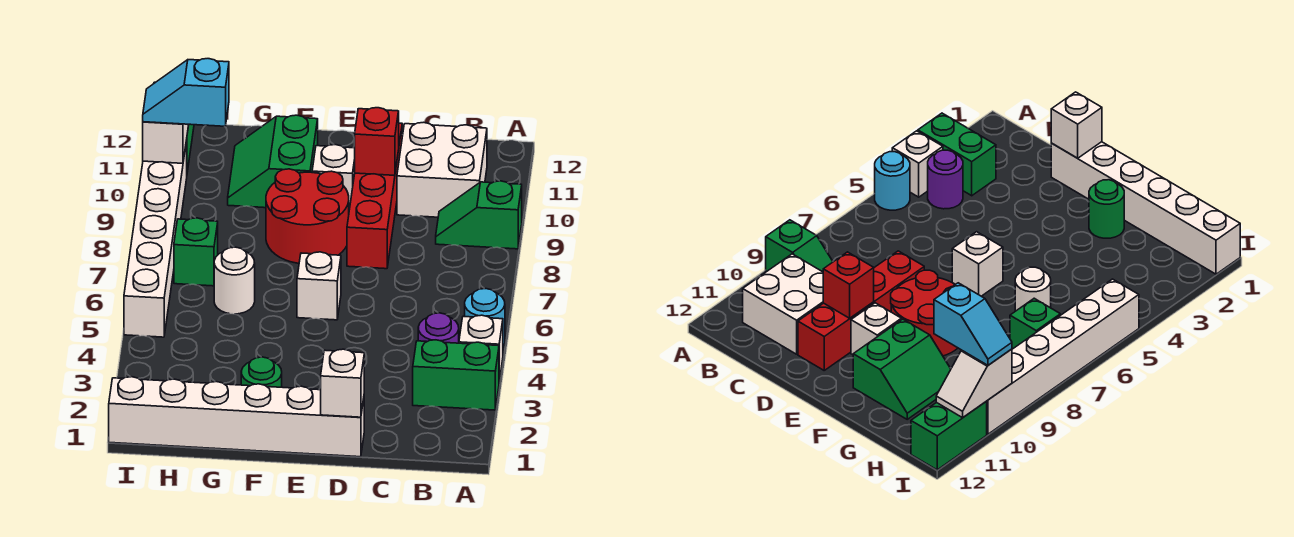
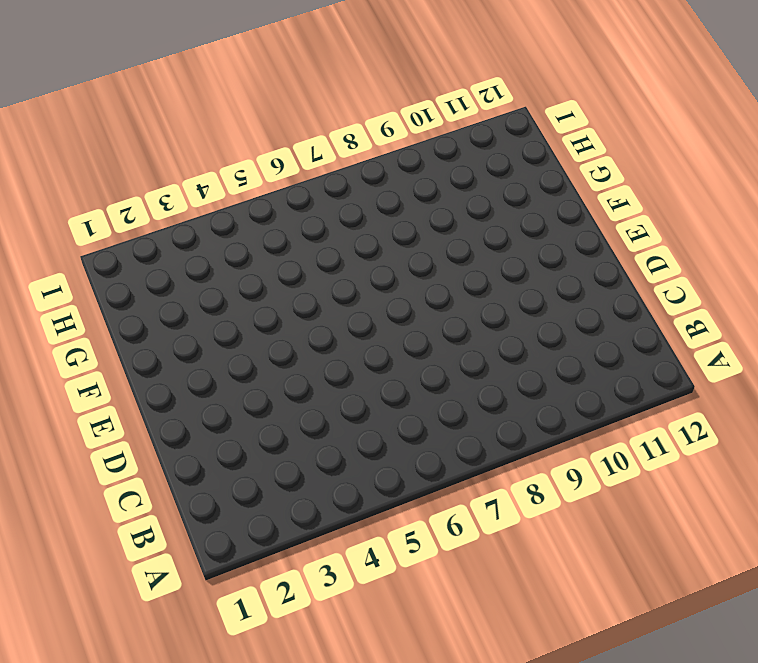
none -> green brick A3:B3 level 1
none -> white brick A4 level 1
none -> cyan round brick A5 level 1

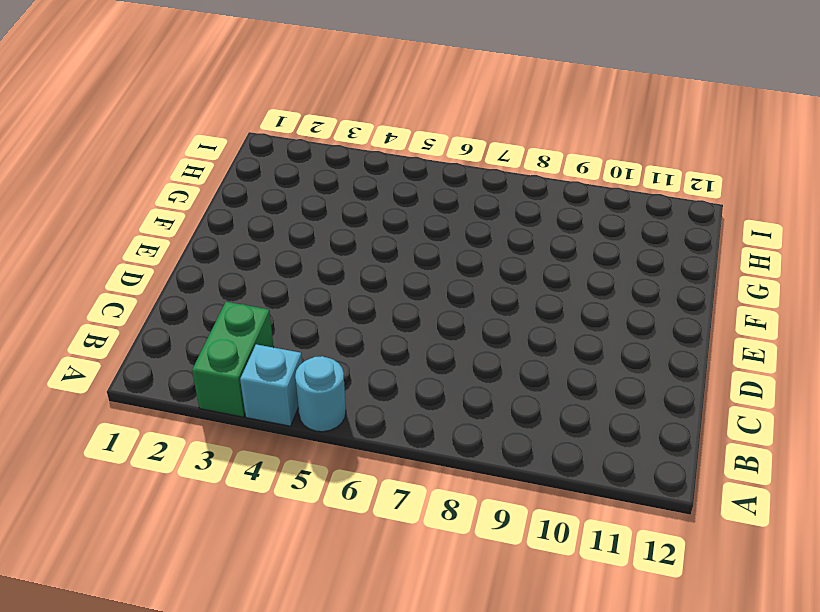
cyan brick A4 level 1 -> white brick A4 level 1
none -> green slope A9:B9 level 1 top A
none -> purple round brick B4 level 1
none -> white brick B10:C11 level 1

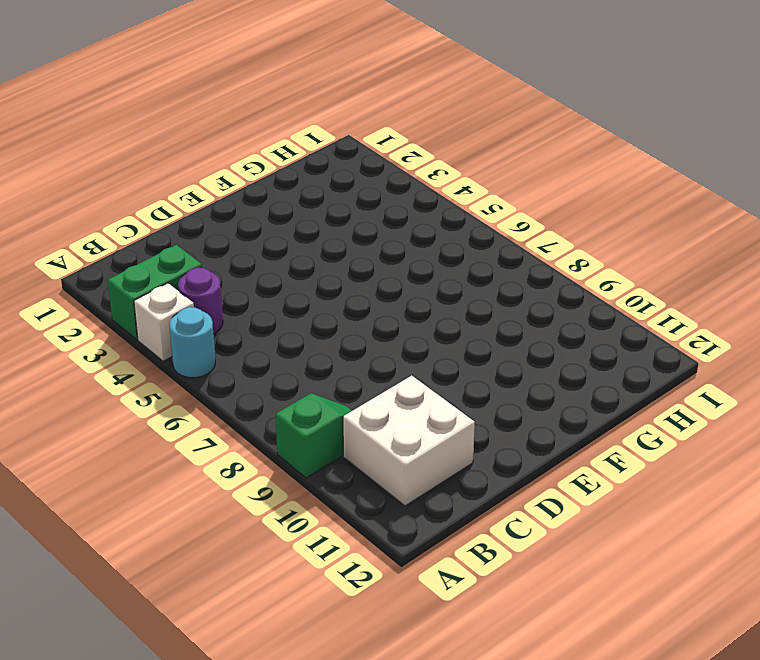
none -> white brick D1:I1 level 1
none -> red brick D8:D11 level 1
none -> white brick E6 level 1

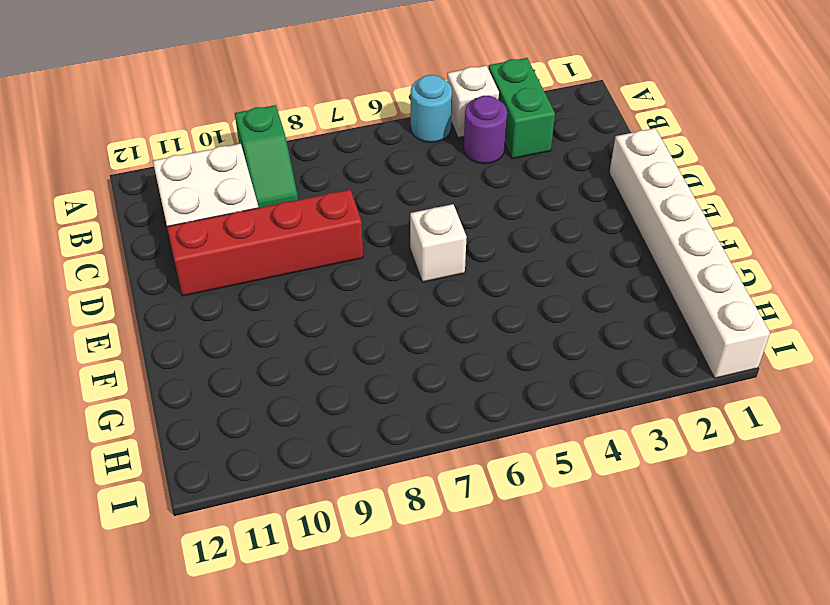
none -> red round brick E8:F9 level 1
none -> white brick E10 level 1
none -> green round brick F2 level 1

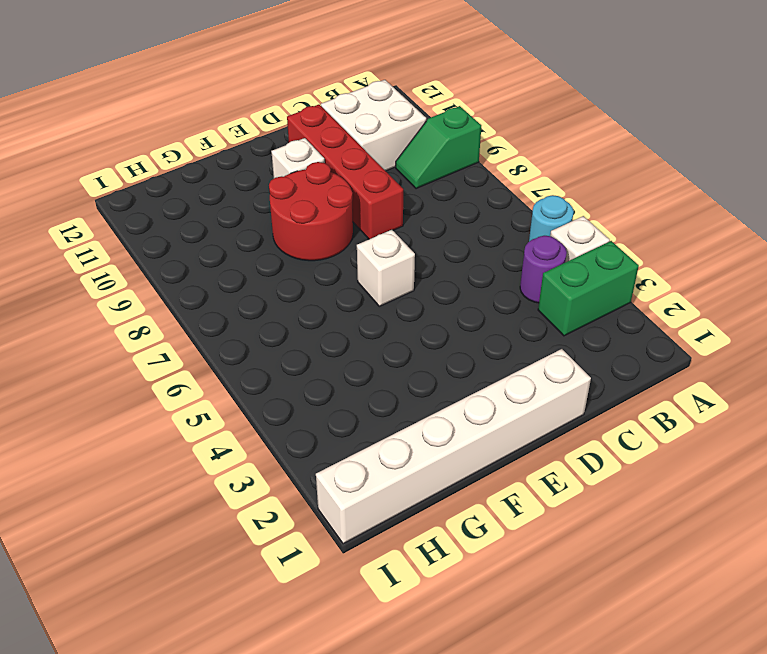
none -> green round brick F2 level 1
none -> green slope F10:G11 level 1 top F
none -> white round brick G6 level 1

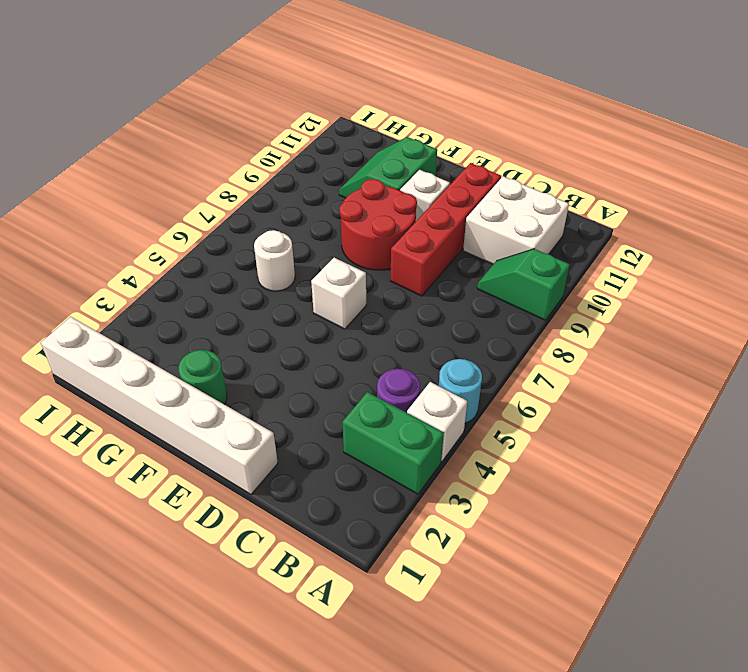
none -> green brick H7 level 1
none -> white brick I5:I10 level 1
none -> green brick I11:I12 level 1

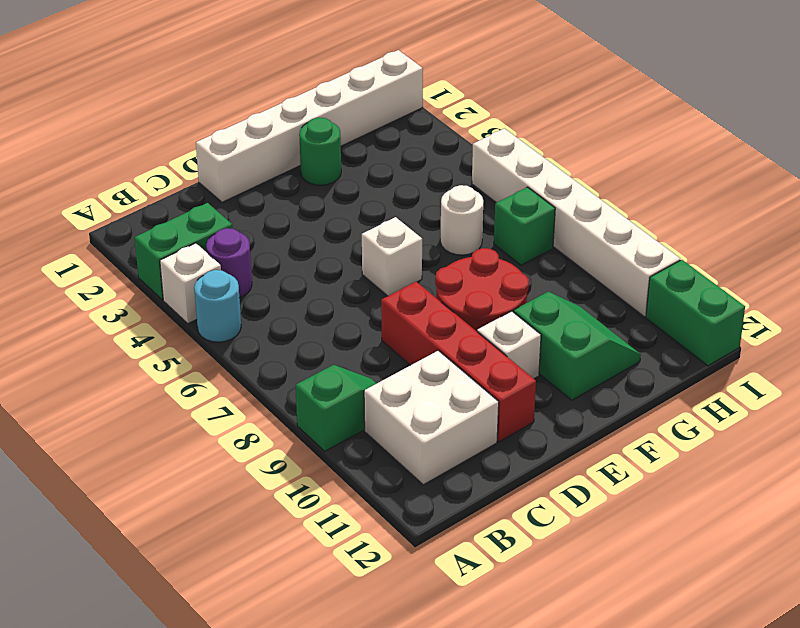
none -> white brick D1 level 2
none -> red brick D10 level 2
none -> white slope I10:I11 level 2 top 10

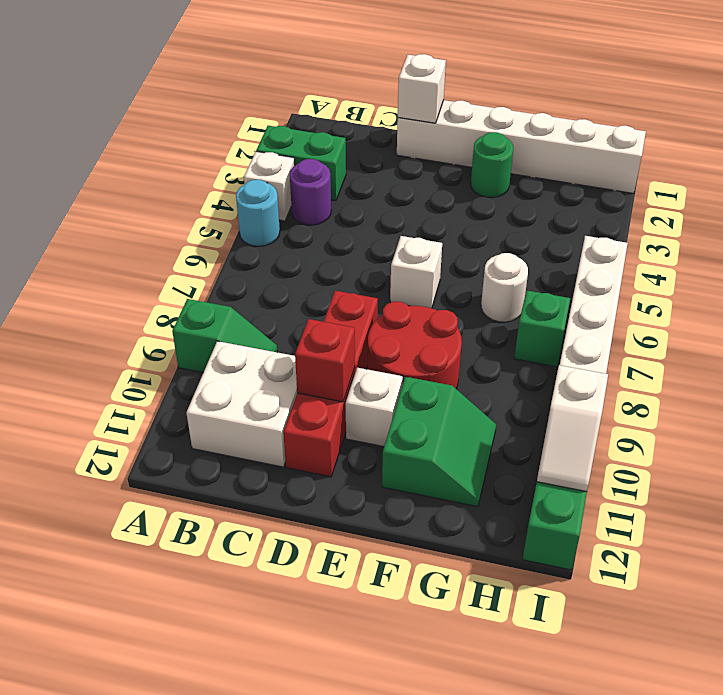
none -> cyan slope H10:I10 level 3 top H

